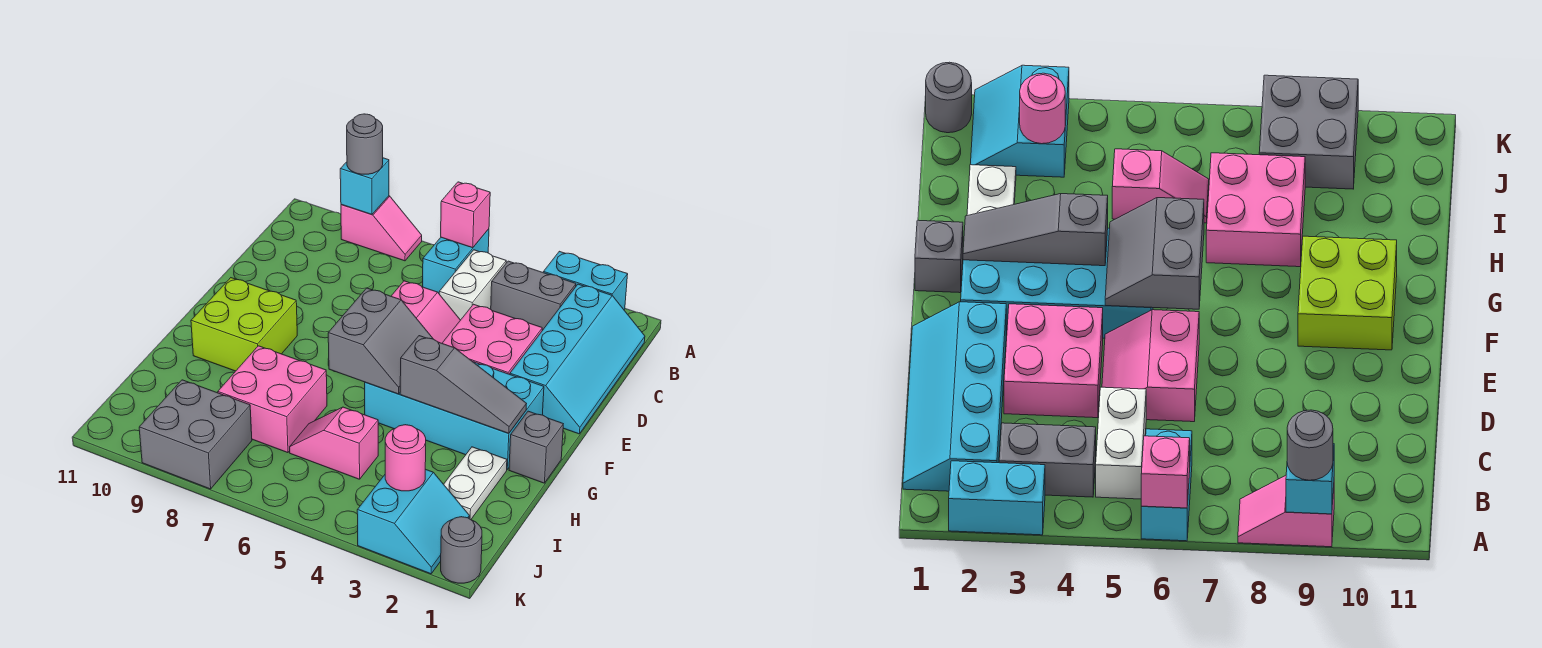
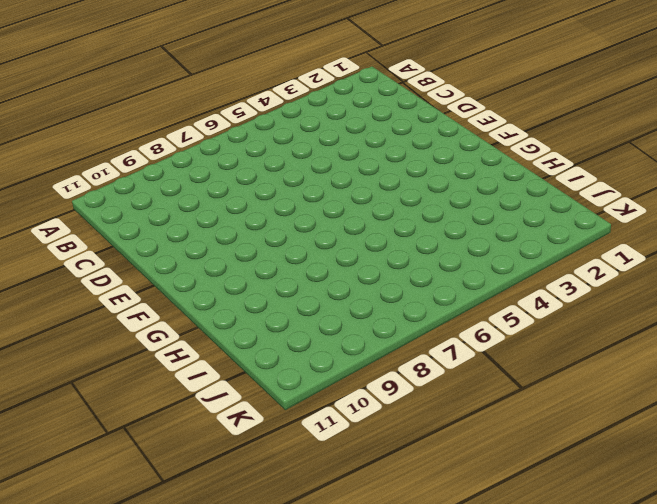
none -> cyan brick A2:A3 level 1
none -> cyan brick A6:B6 level 1
none -> pink slope A8:A9 level 1 top 9

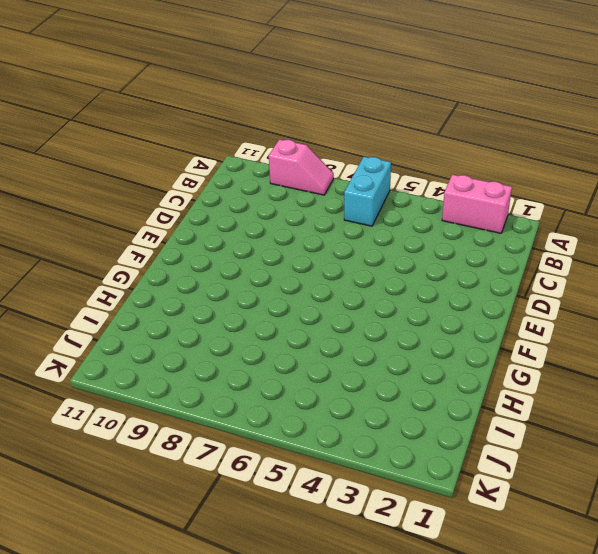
pink brick A2:A3 level 1 -> cyan brick A2:A3 level 1
none -> cyan slope B1:E2 level 1 top 2
none -> grey brick B3:B4 level 1
none -> white brick B5:C5 level 1

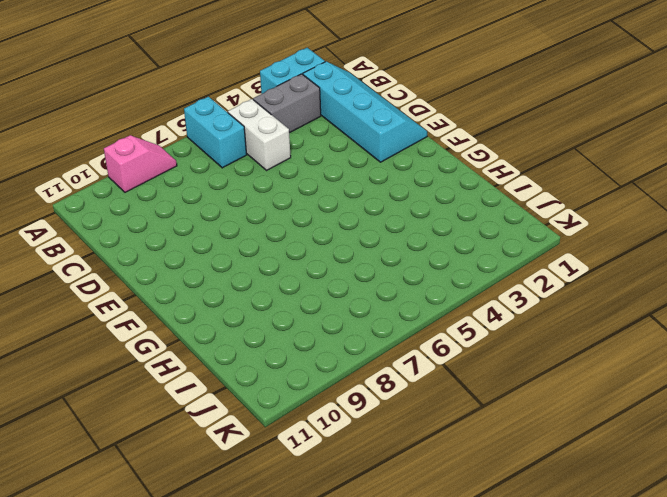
none -> pink brick D3:E4 level 1
none -> pink slope D5:E6 level 1 top 6
none -> cyan brick F2:G5 level 1

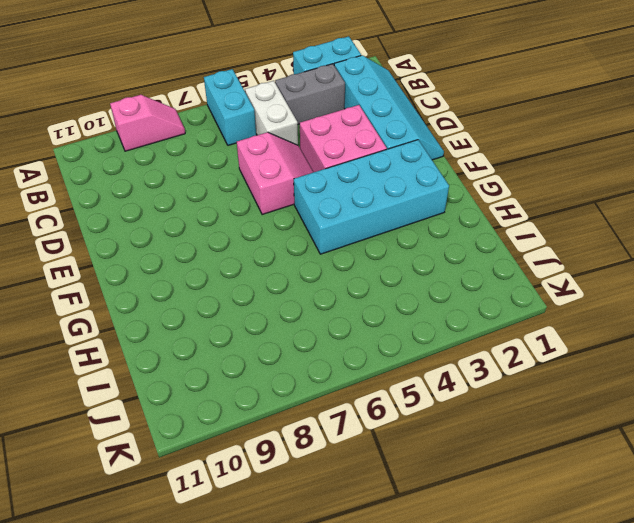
none -> lime brick F9:G10 level 1
none -> grey brick G1 level 1
none -> white plate H2:I2 level 1

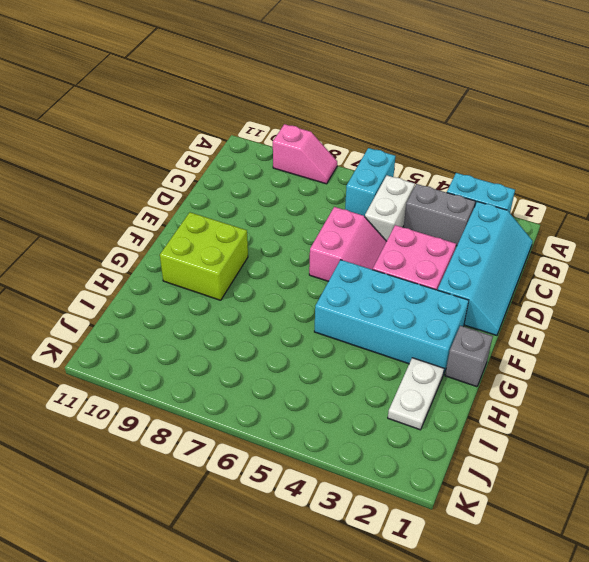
none -> pink brick H7:I8 level 1
none -> pink slope I5:I6 level 1 top 5
none -> cyan slope J2:K3 level 1 top 3

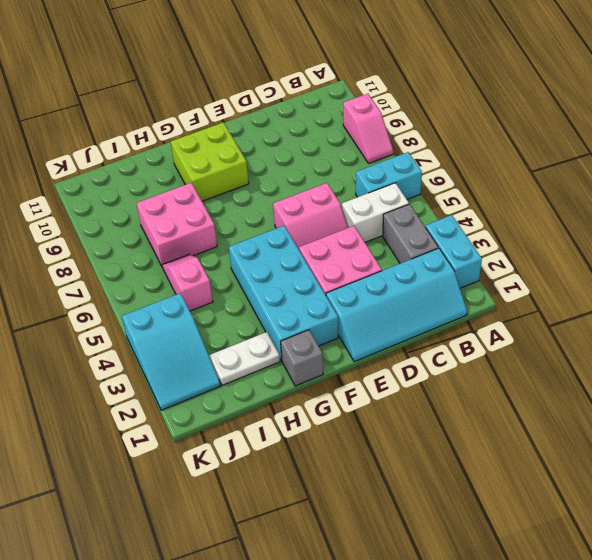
cyan slope J2:K4 level 1 top 4 -> cyan slope J2:K3 level 1 top 3
none -> grey brick J8:K9 level 1
none -> grey round brick K1 level 1
none -> pink brick A6 level 2

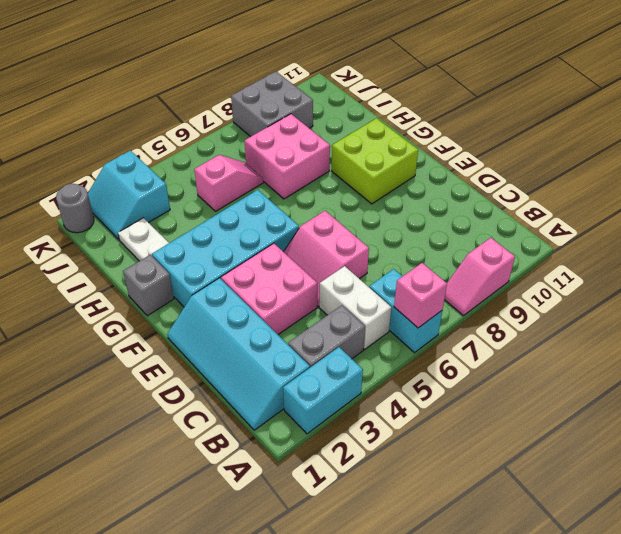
none -> cyan brick A9 level 2
none -> grey slope F5:G6 level 2 top 6
none -> grey slope G2:G4 level 2 top 4

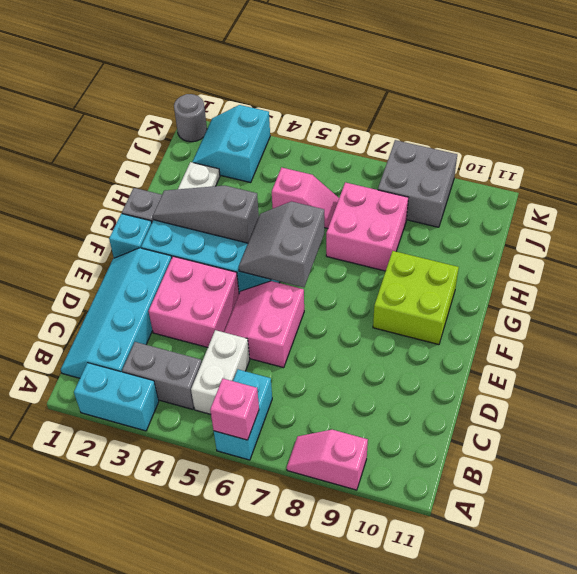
cyan brick F1 level 1 -> cyan brick A9 level 2
none -> pink round brick J3 level 2
none -> grey round brick A9 level 3

